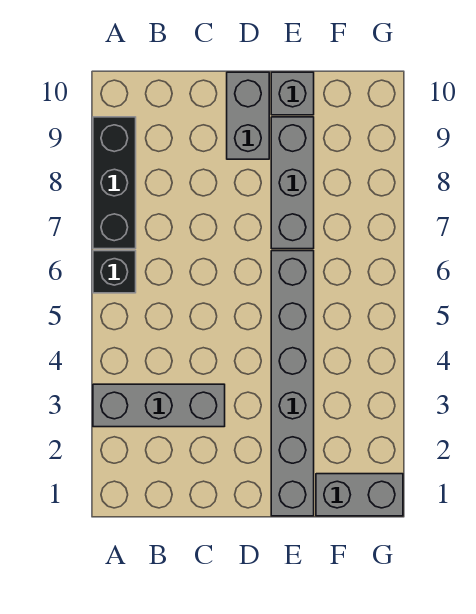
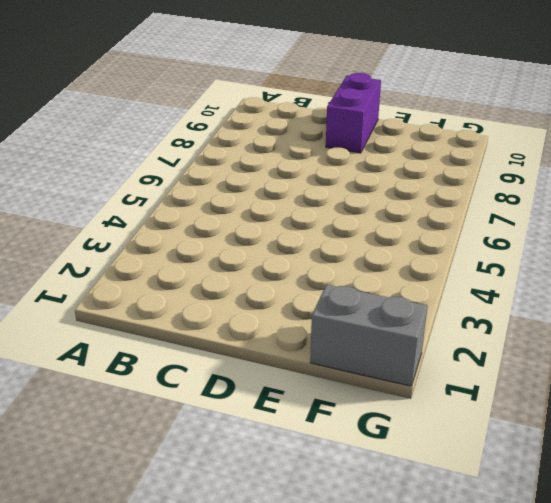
purple brick D9:D10 level 1 -> grey brick D9:D10 level 1
none -> grey brick A3:C3 level 1
none -> black brick A6 level 1

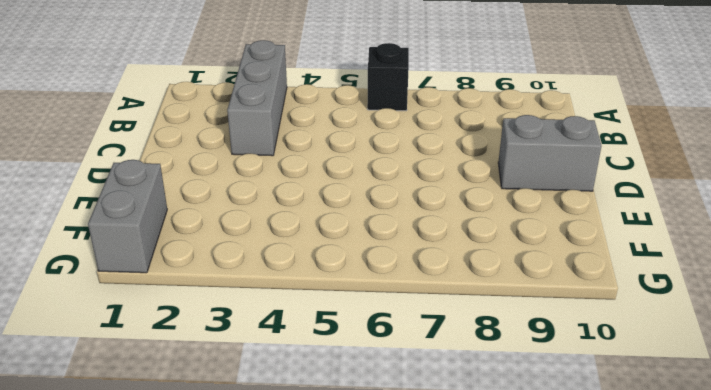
none -> black brick A7:A9 level 1
none -> grey brick E1:E6 level 1

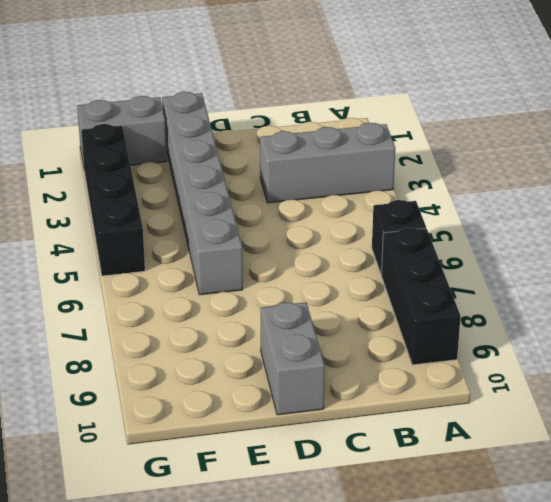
black brick G2:G5 level 1 -> none
none -> grey brick E7:E9 level 1
none -> grey brick E10 level 1

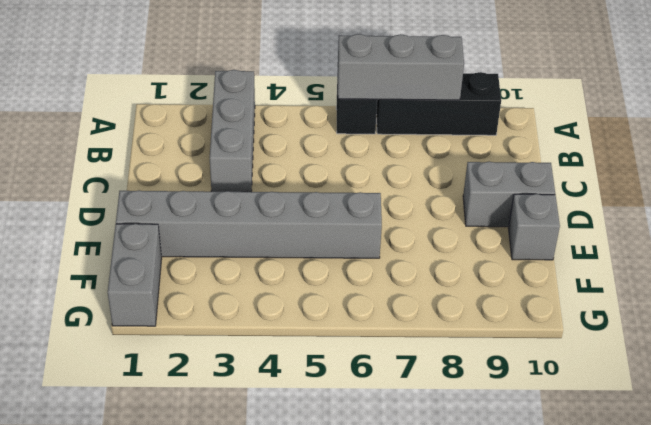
grey brick A6:A8 level 2 -> grey brick E7:E9 level 1

